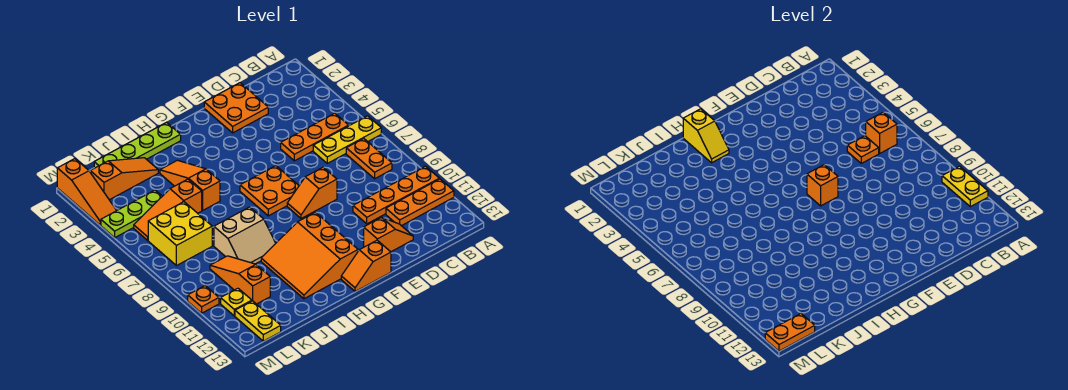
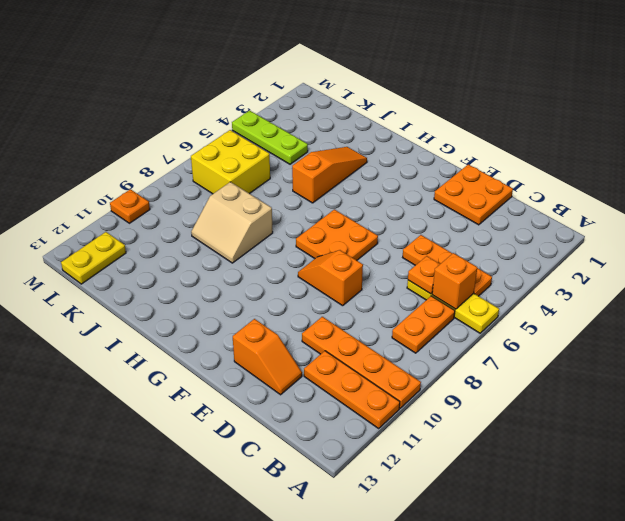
none -> orange slope F13:G13 level 1 top F
none -> orange slope G10:I12 level 1 top G
none -> lime plate H1:K1 level 1

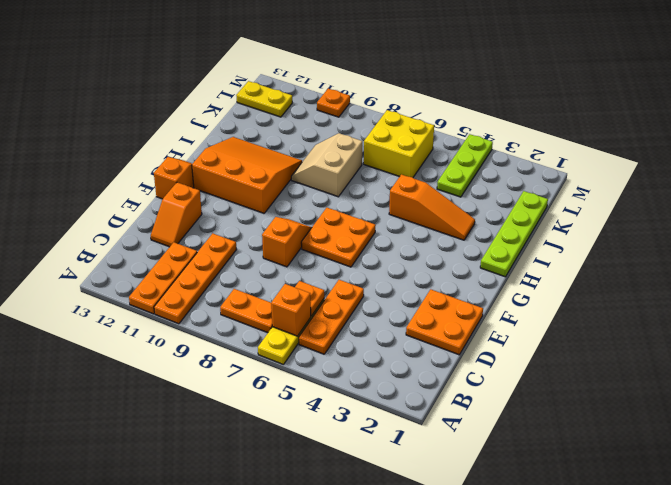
none -> orange slope J2:L2 level 1 top L
none -> orange slope J5:L5 level 1 top J
none -> orange slope K9:K11 level 1 top 11

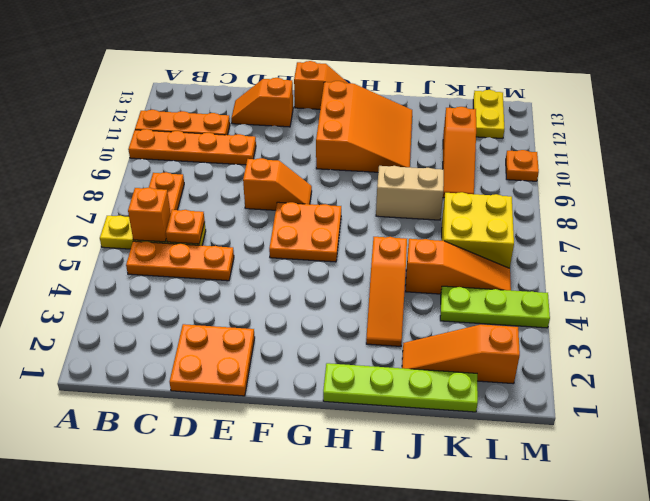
none -> yellow plate L11 level 1
none -> orange slope M1:M3 level 1 top 1
none -> yellow plate A10:A11 level 2

